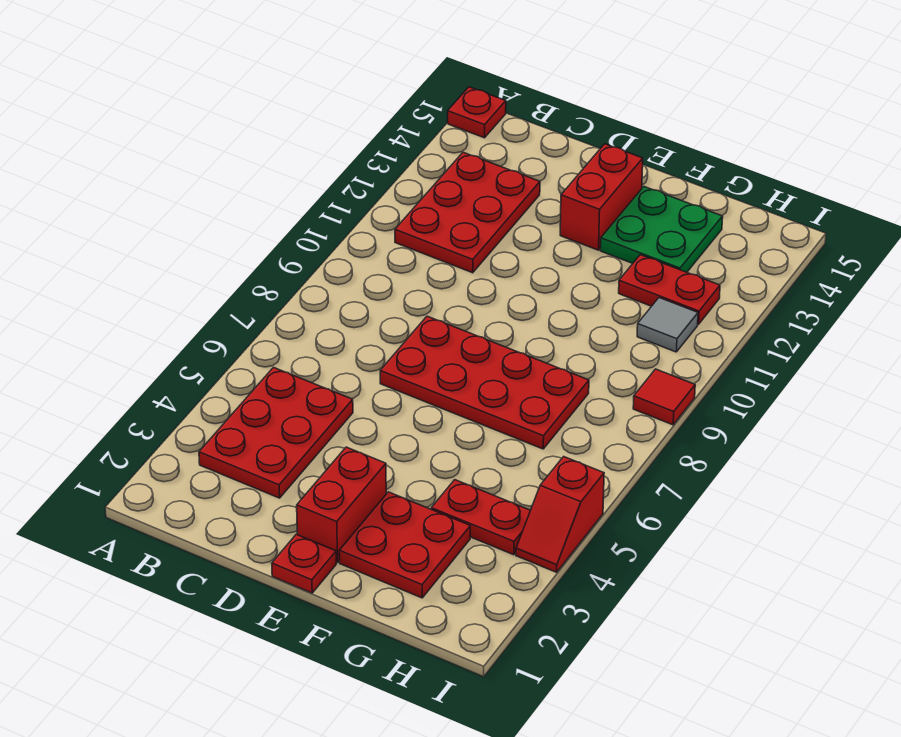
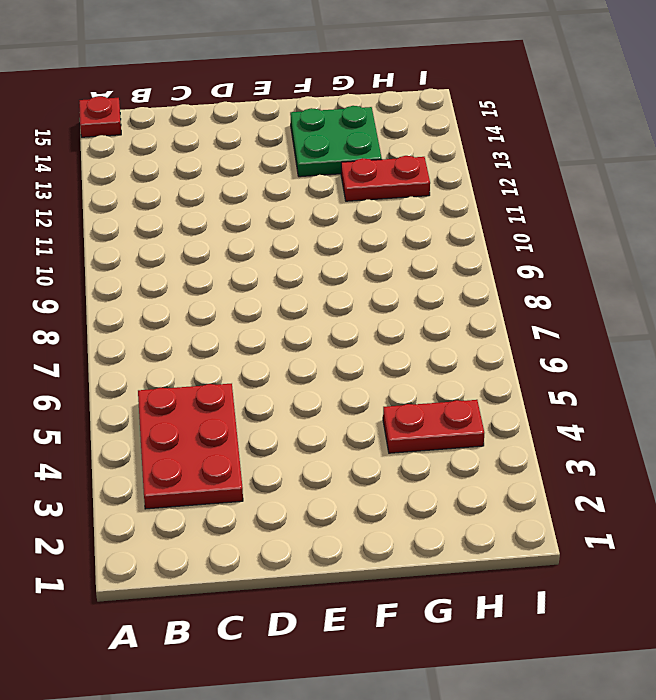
none -> red plate B11:C13 level 1
none -> red plate D7:G8 level 1
none -> red plate E1 level 1

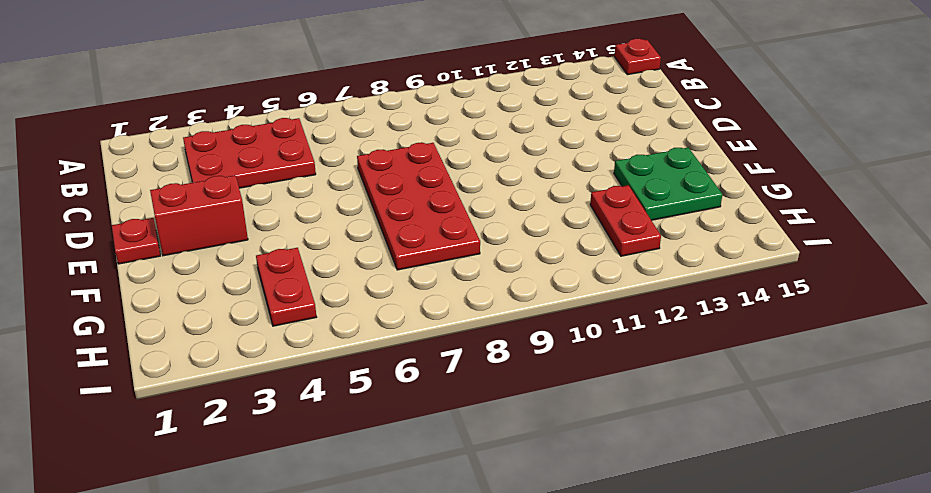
none -> red plate B11:C13 level 1
none -> red brick E13:E14 level 1
none -> red plate F2:G3 level 1

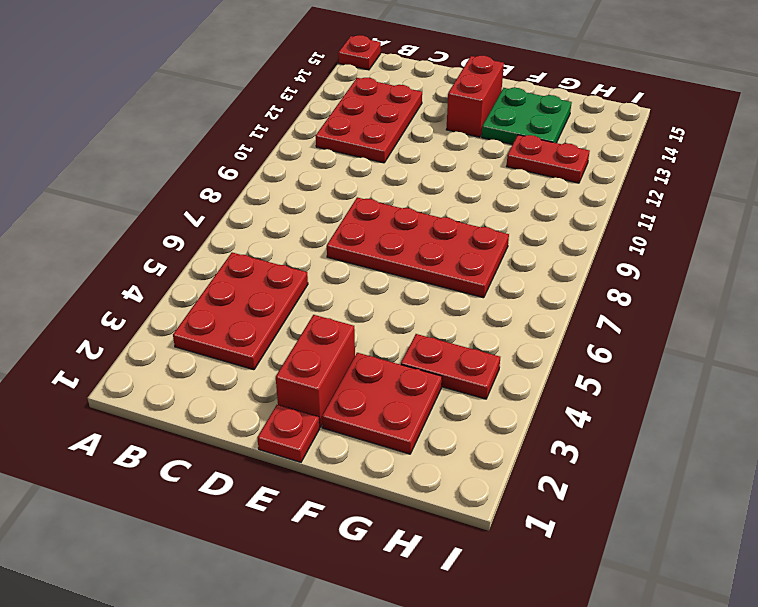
none -> grey tile H11 level 1
none -> red slope I4:I5 level 1 top 5
none -> red tile I9 level 1

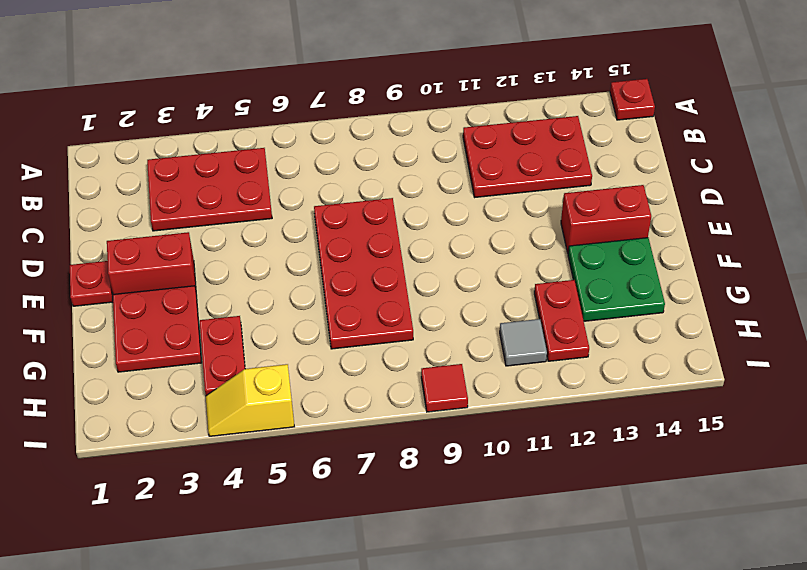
yellow slope I4:I5 level 1 top 5 -> red slope I4:I5 level 1 top 5

